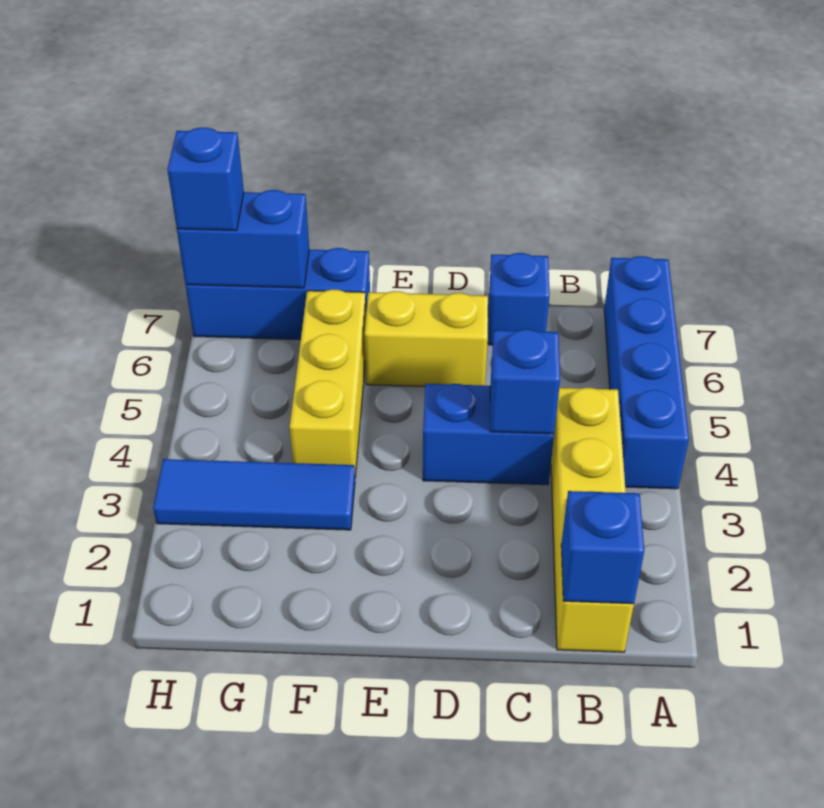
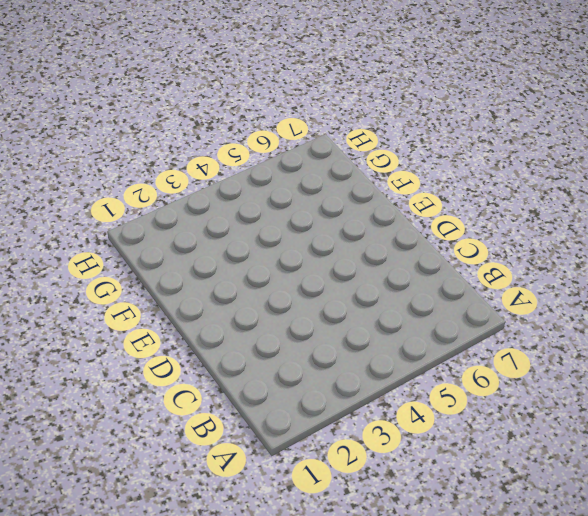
none -> blue brick A4:A7 level 1
none -> yellow brick B1:B4 level 1
none -> blue brick C4:D4 level 1

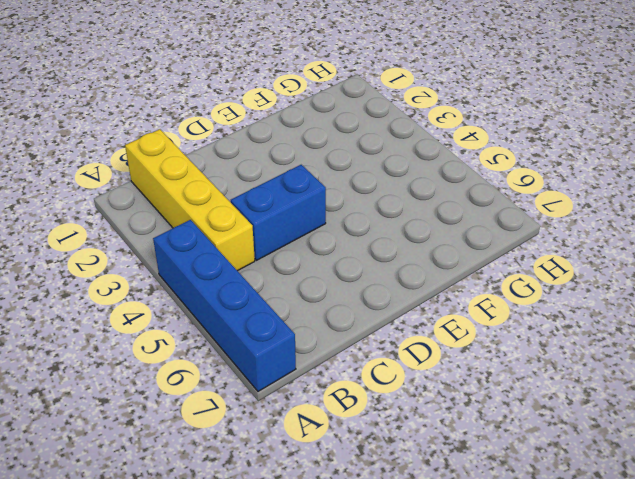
none -> blue brick C7 level 1
none -> yellow brick D6:E6 level 1
none -> blue tile F3:H3 level 1

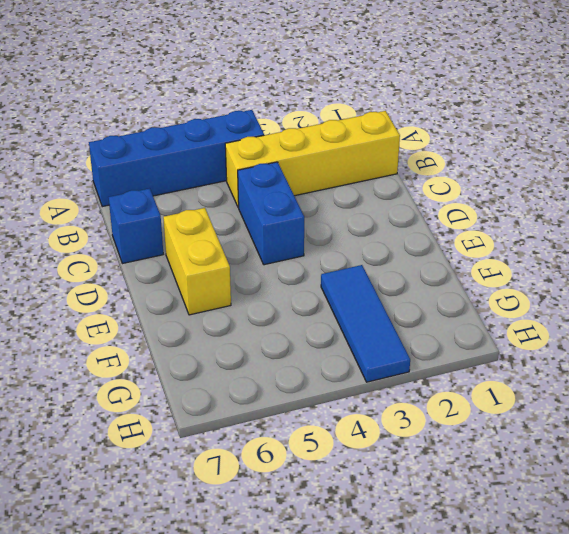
none -> yellow brick F4:F6 level 1
none -> blue brick F7:H7 level 1
none -> blue brick B1 level 2

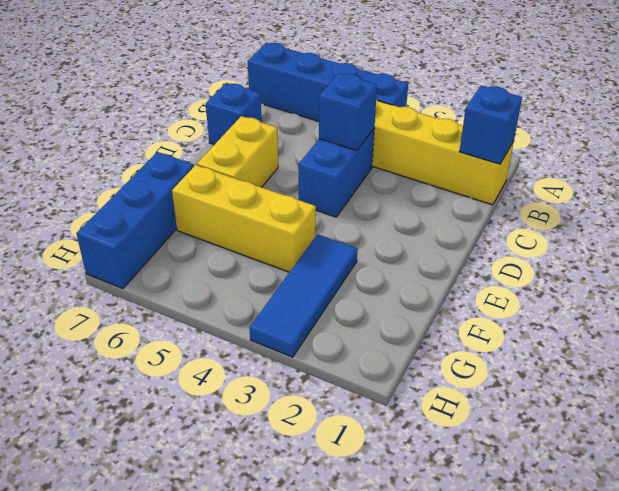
none -> blue brick G7:H7 level 2
none -> blue brick H7 level 3

